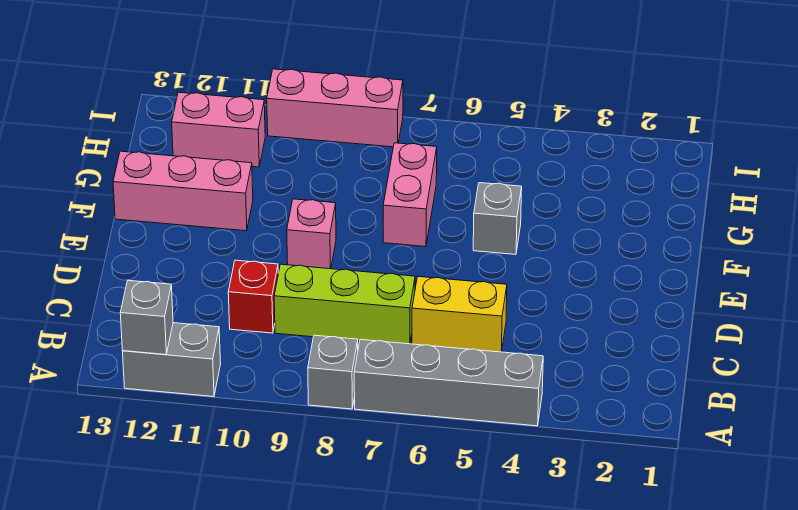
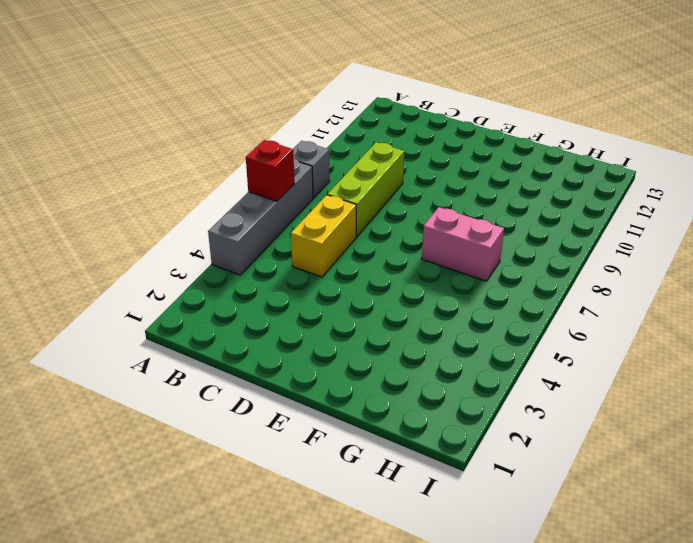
red brick A6 level 2 -> red brick C10 level 1
none -> grey brick A11:A12 level 1
none -> pink brick E9 level 1
none -> grey brick F5 level 1

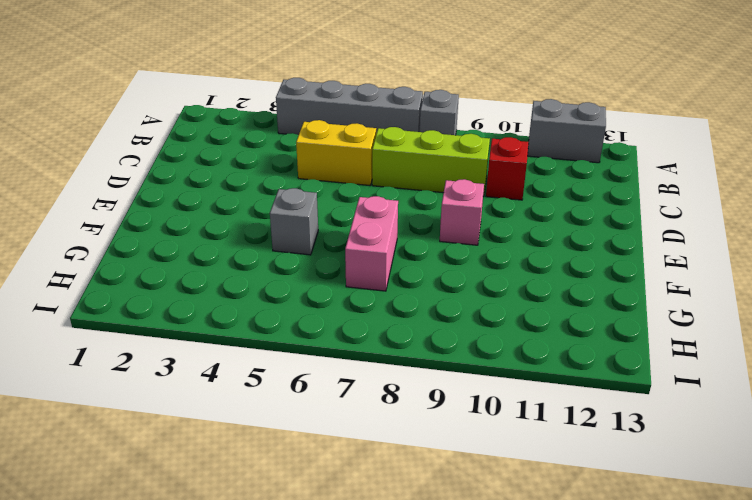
none -> pink brick F11:F13 level 1
none -> pink brick H11:H12 level 1
none -> pink brick I8:I10 level 1

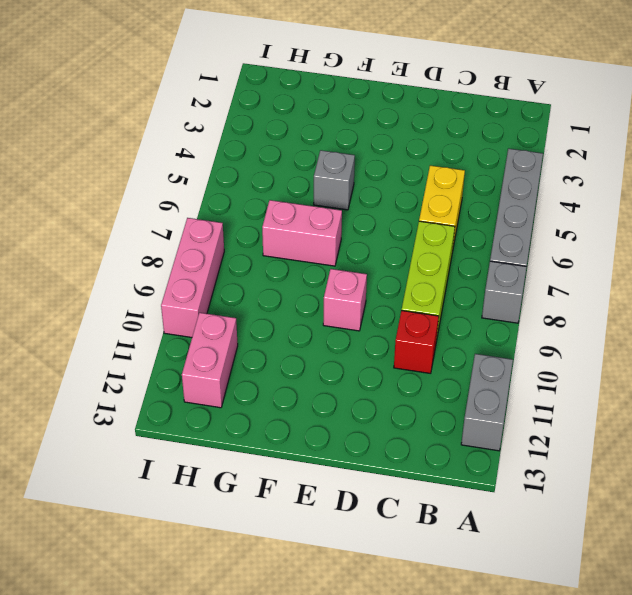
none -> pink brick F11:F13 level 1
none -> grey brick A12 level 2

